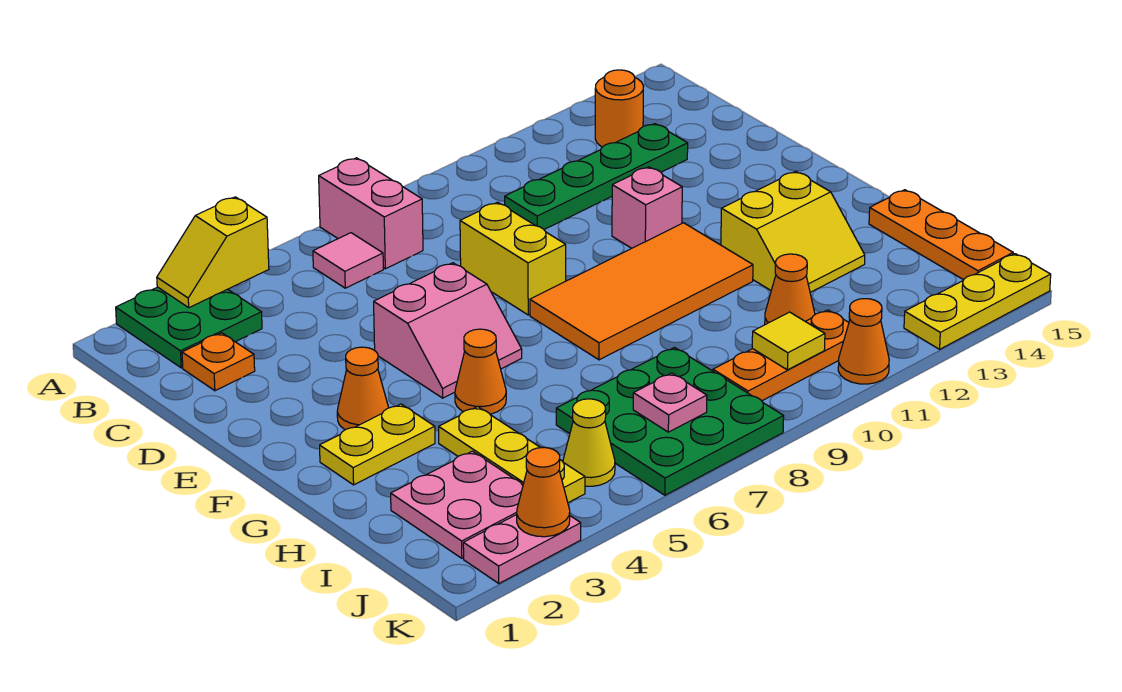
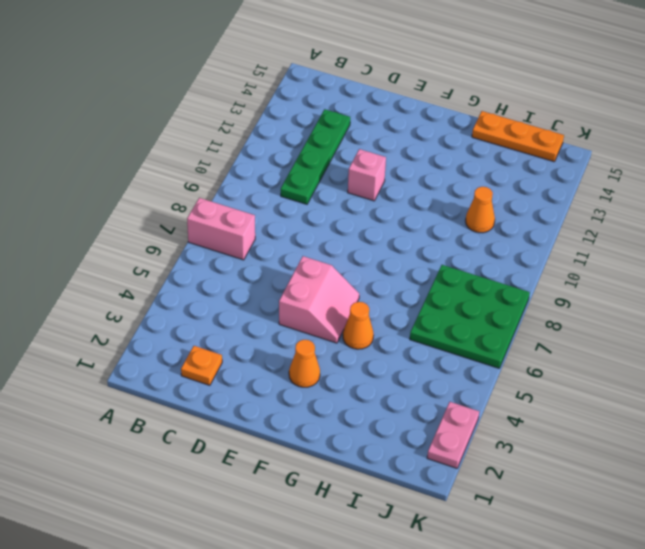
none -> green plate A2:B3 level 1
none -> pink tile B6 level 1
none -> orange round brick B13 level 1

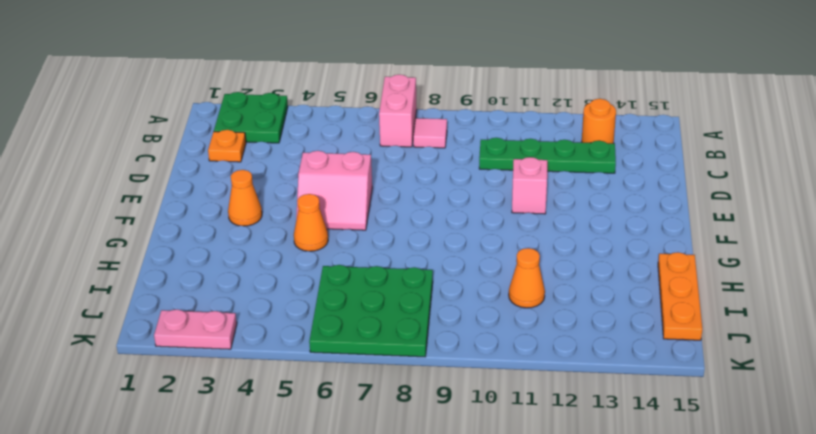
pink tile B8 level 1 -> pink tile B6 level 1
none -> yellow brick D8:E8 level 1
none -> orange tile F8:G11 level 1
none -> yellow plate G2:G3 level 1

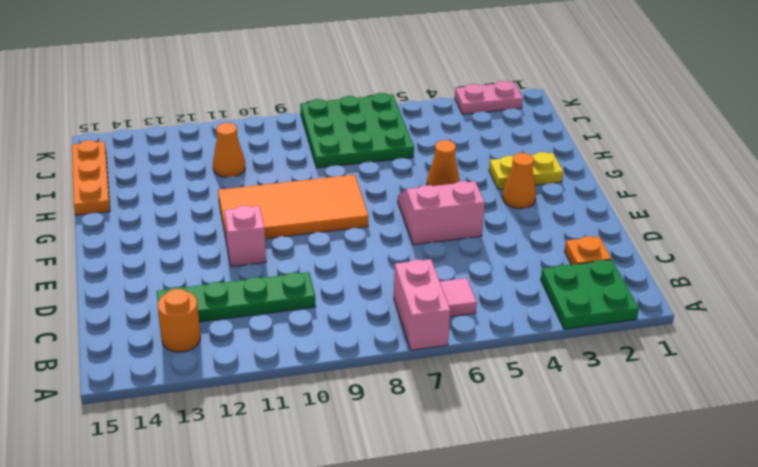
none -> yellow brick D8:E8 level 1
none -> yellow slope G12:H13 level 1 top G
none -> yellow plate H4:J4 level 1

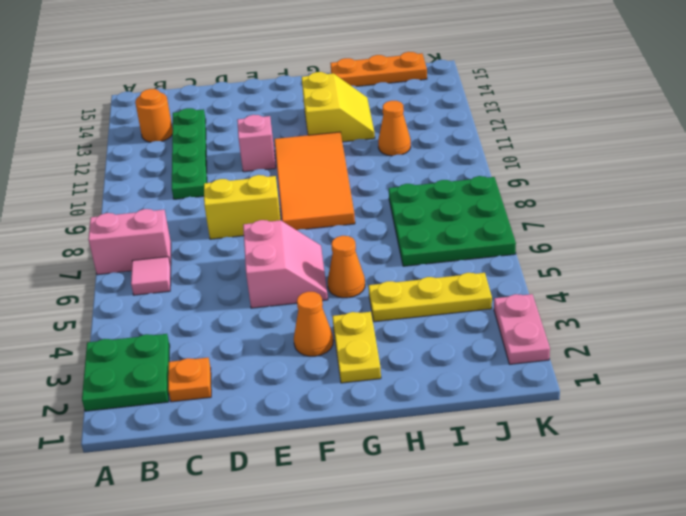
none -> pink plate I2:J3 level 1
none -> yellow cone J5 level 1
none -> orange plate J9:J11 level 1

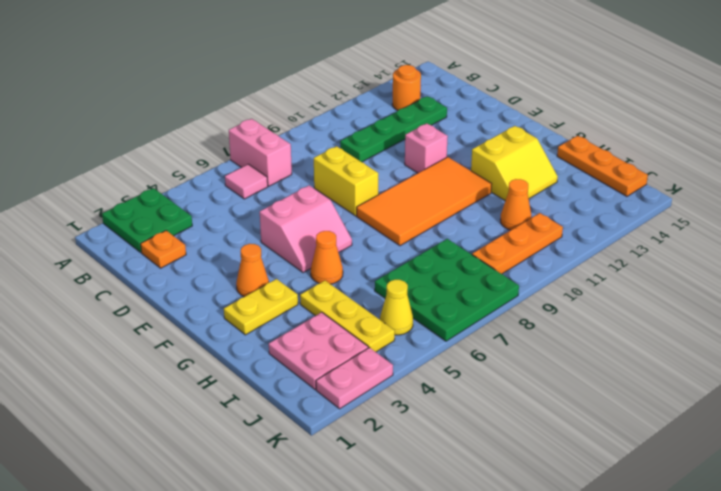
none -> orange cone K11 level 1
none -> yellow plate K13:K15 level 1
none -> yellow slope A3:A4 level 2 top 4

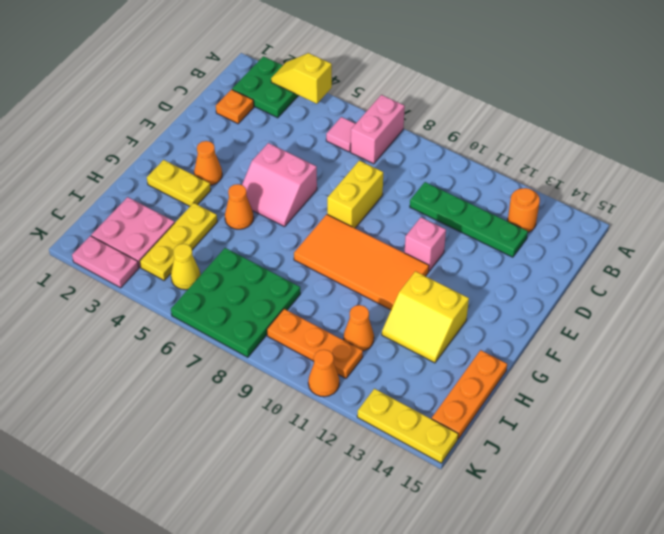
none -> pink plate J7 level 2
none -> yellow tile J10 level 2
none -> orange cone K3 level 2

